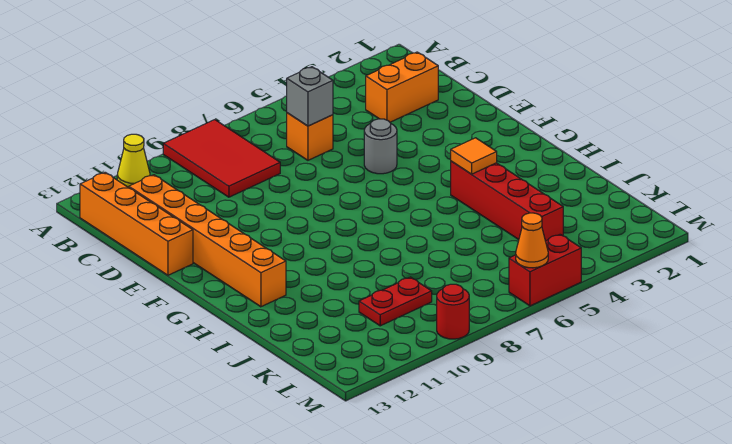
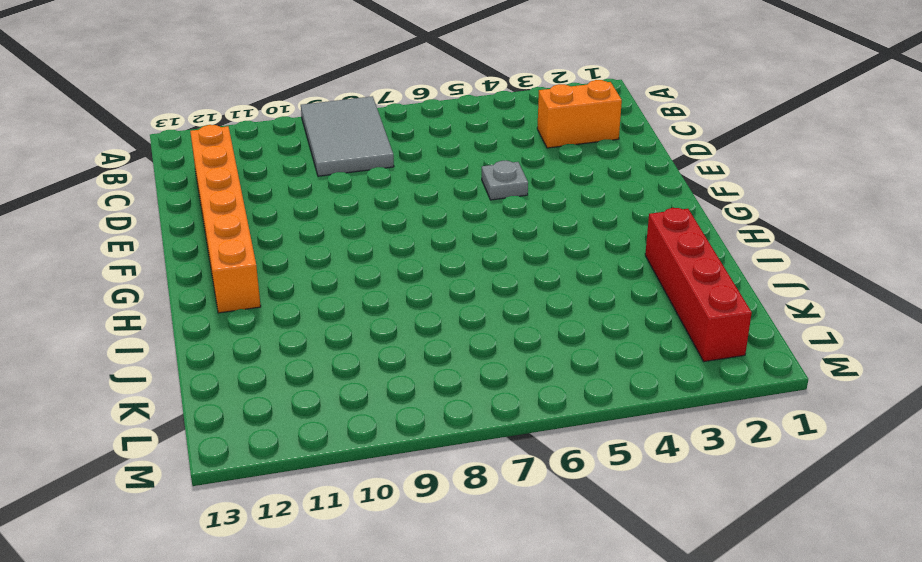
grey tile A8:C9 level 1 -> red tile A8:C9 level 1
grey plate E5 level 1 -> grey round brick E5 level 1
red brick I2:L2 level 1 -> red brick H4:K4 level 1
none -> yellow cone A11 level 1
none -> orange brick B13:E13 level 1
none -> orange brick C6 level 1

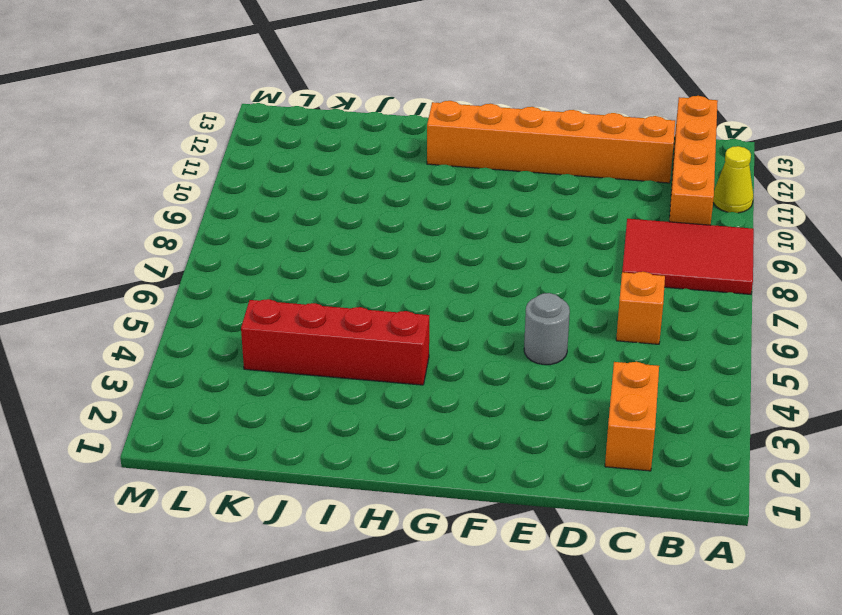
orange brick B10:B13 level 1 -> orange brick B13:E13 level 1
none -> red plate K9:K10 level 1
none -> red brick M5:M6 level 1
none -> red round brick M9 level 1

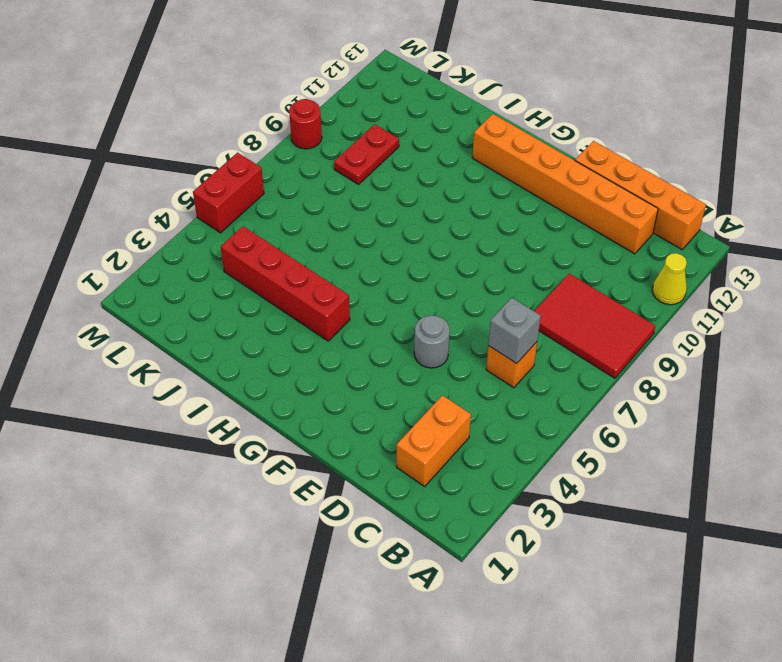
none -> orange tile H4 level 2
none -> orange cone M6 level 2

